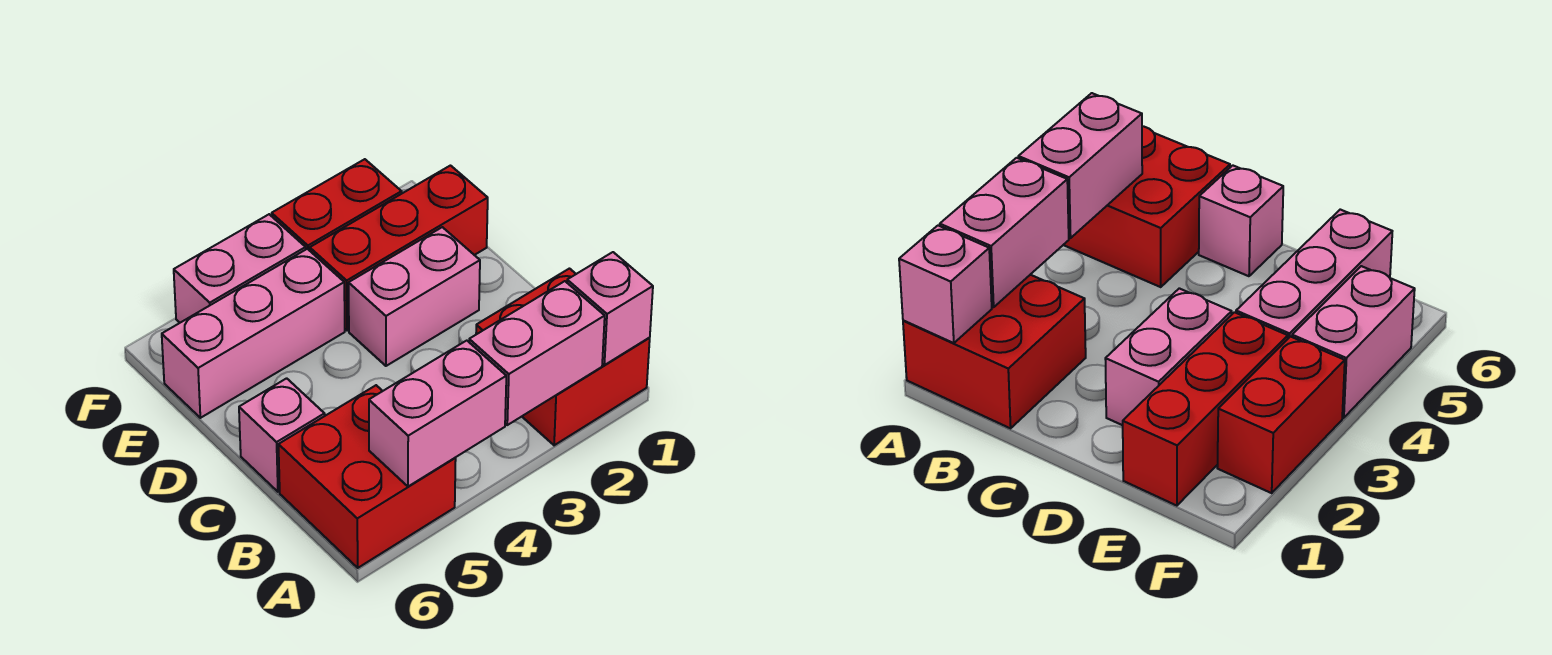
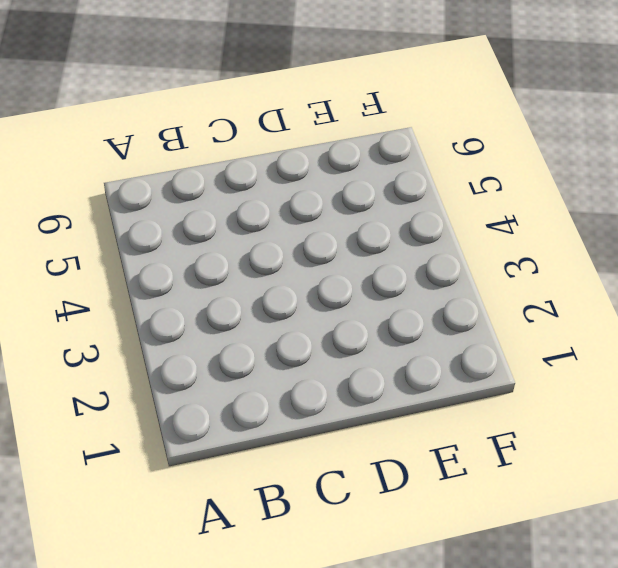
none -> red brick A1:B2 level 1
none -> red brick A5:B6 level 1

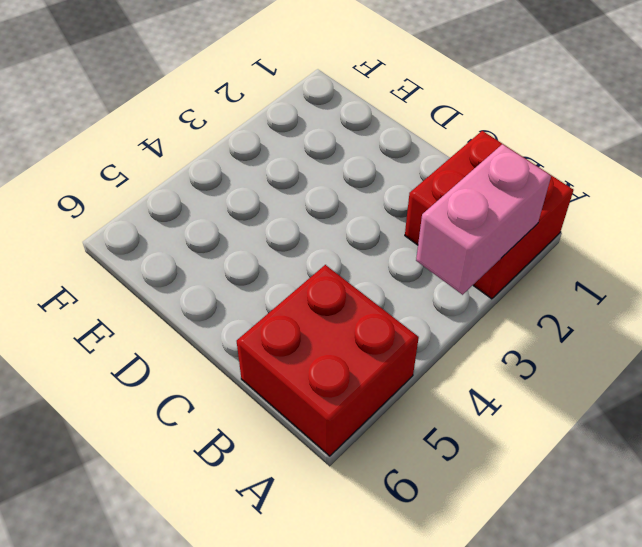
none -> pink brick C6 level 1
none -> pink brick D2:D3 level 1

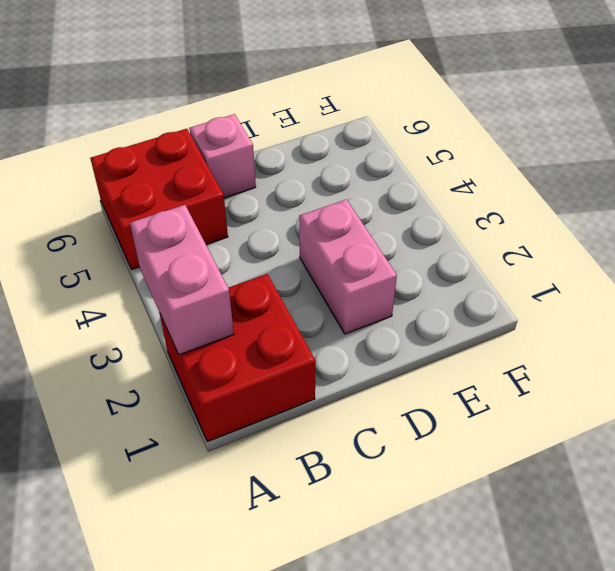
none -> red brick E1:E3 level 1
none -> pink brick E4:E6 level 1

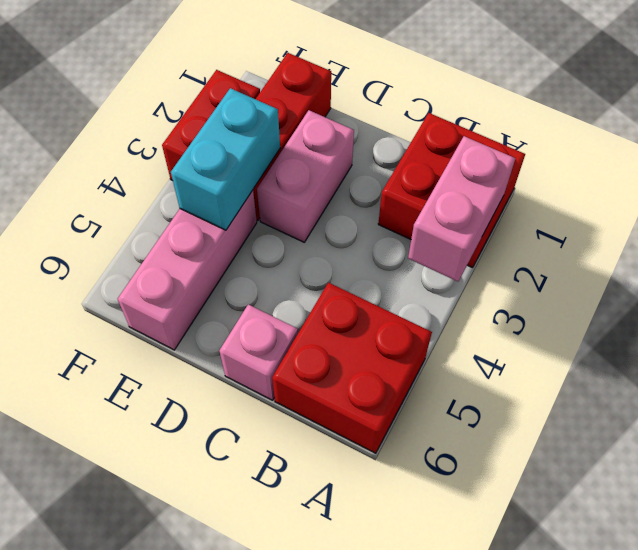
cyan brick E3:E4 level 2 -> none
none -> pink brick F4:F5 level 1
none -> pink brick A1 level 2

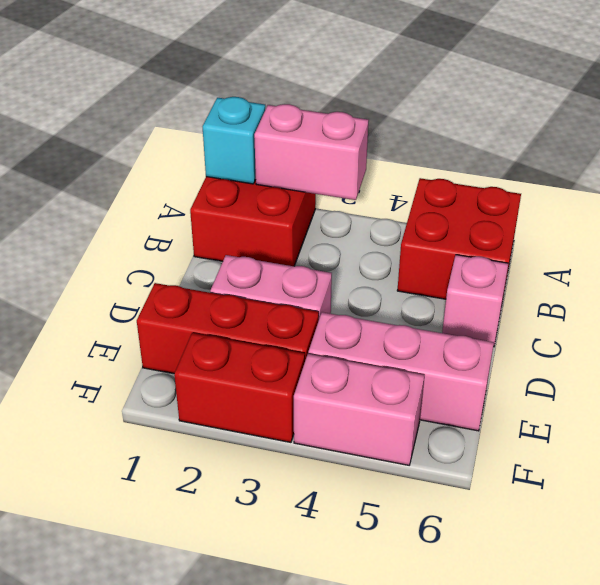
cyan brick A1 level 2 -> pink brick A1 level 2
none -> pink brick A4:A5 level 2

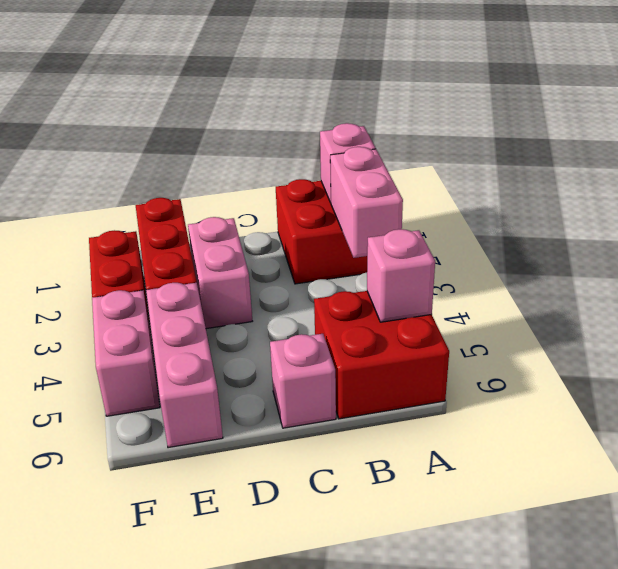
pink brick A5 level 2 -> pink brick A4:A5 level 2

